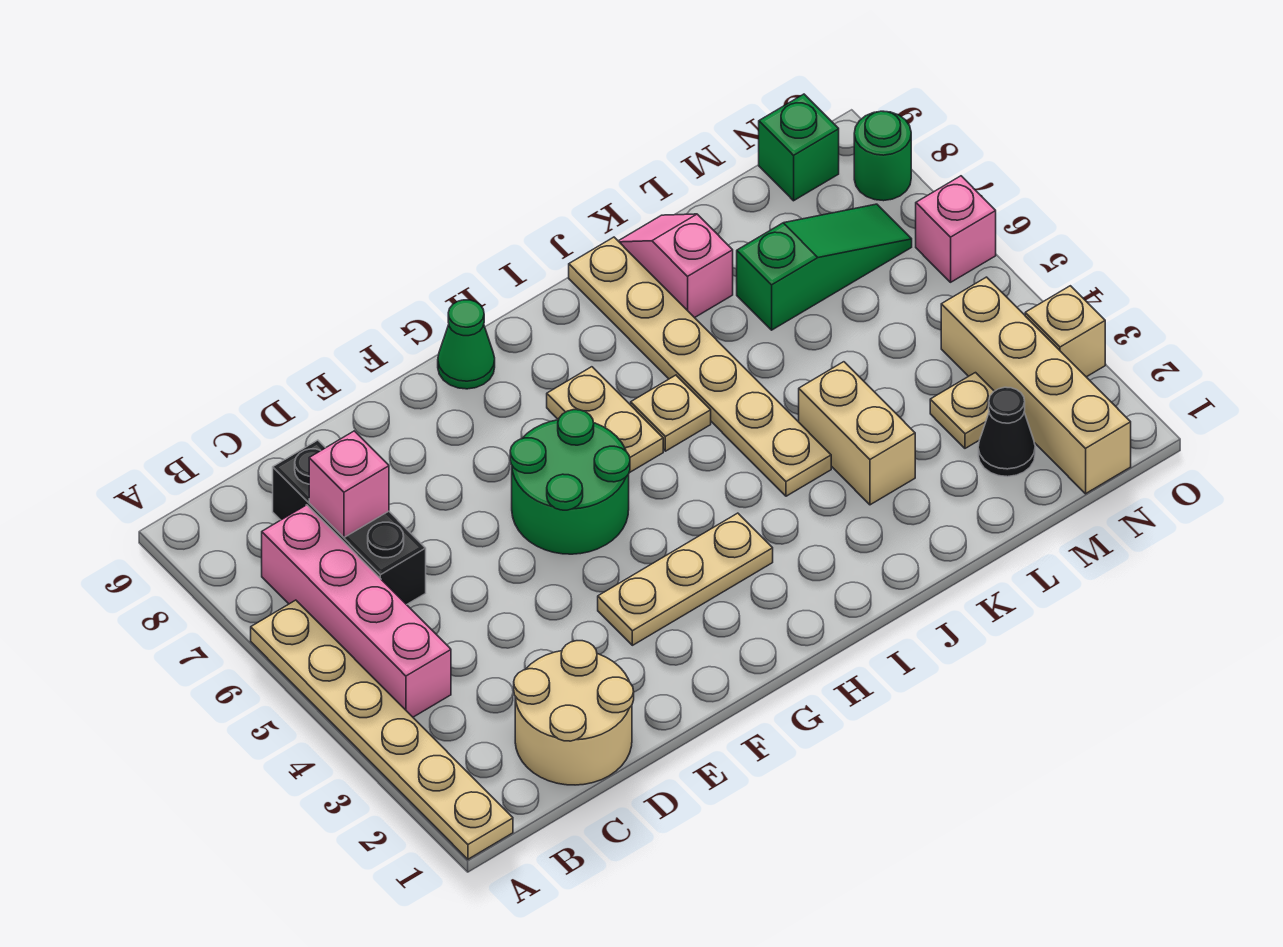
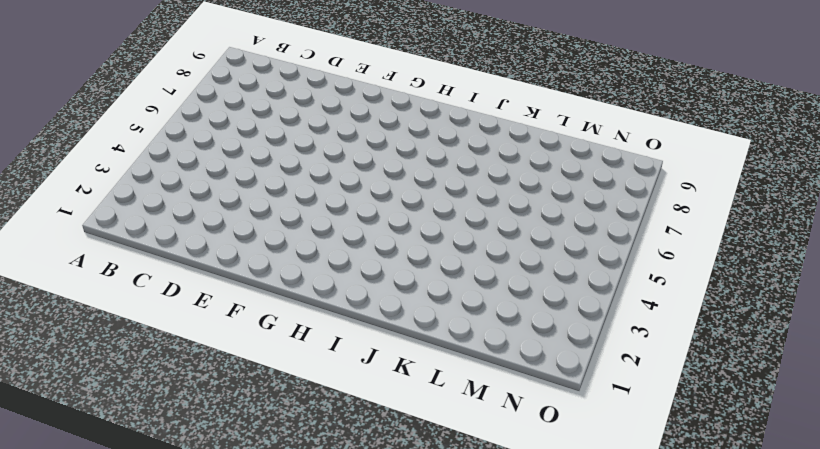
none -> tan plate A1:A6 level 1
none -> pink brick B4:B7 level 1
none -> tan round brick C1:D2 level 1

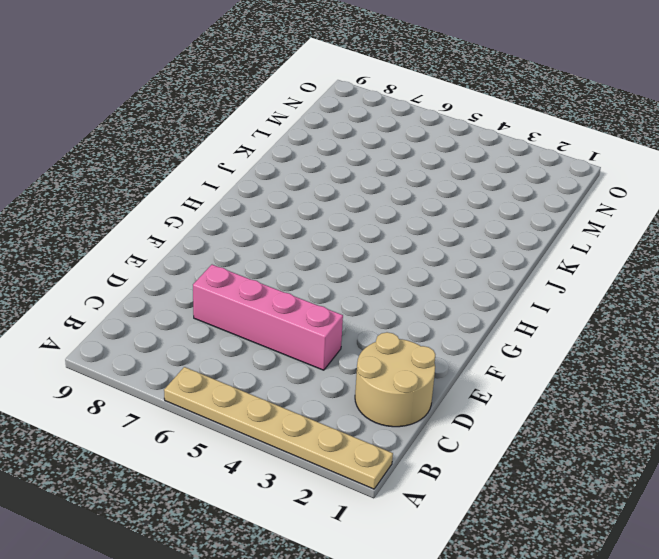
pink brick D4:D7 level 1 -> pink brick B4:B7 level 1
none -> black brick C6:C8 level 1
none -> tan plate F3:H3 level 1
none -> green round brick F5:G6 level 1

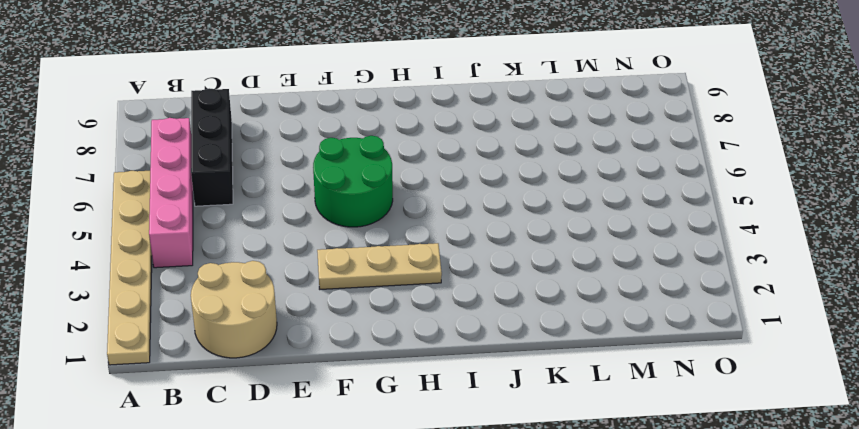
none -> green cone G9 level 1
none -> tan plate H6:H7 level 1
none -> tan plate I6 level 1

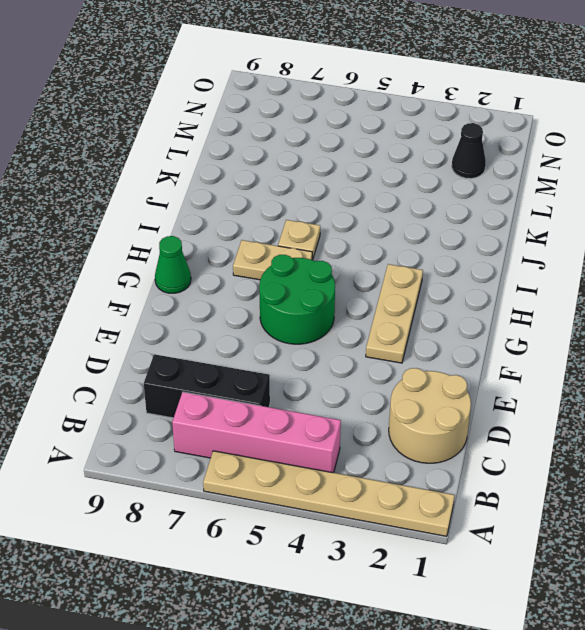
none -> tan plate J4:J9 level 1
none -> tan brick K3:K4 level 1
none -> pink slope K8:K9 level 1 top 8

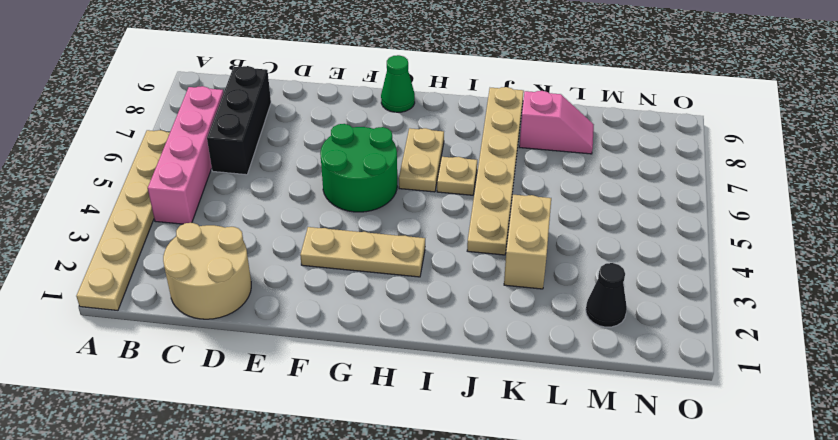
pink slope K8:L8 level 1 top K -> pink slope K8:K9 level 1 top 8
none -> green slope L7:N7 level 1 top L
none -> tan plate M3 level 1
none -> tan brick N1:N4 level 1

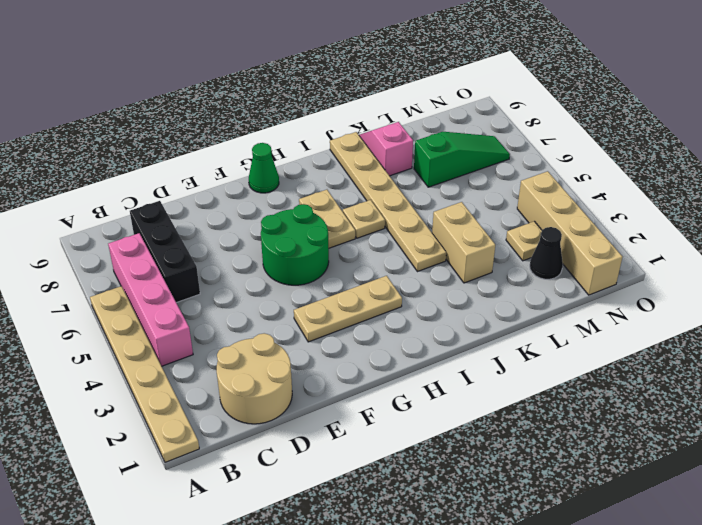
none -> green brick N9 level 1
none -> tan brick O3 level 1
none -> pink brick O6 level 1

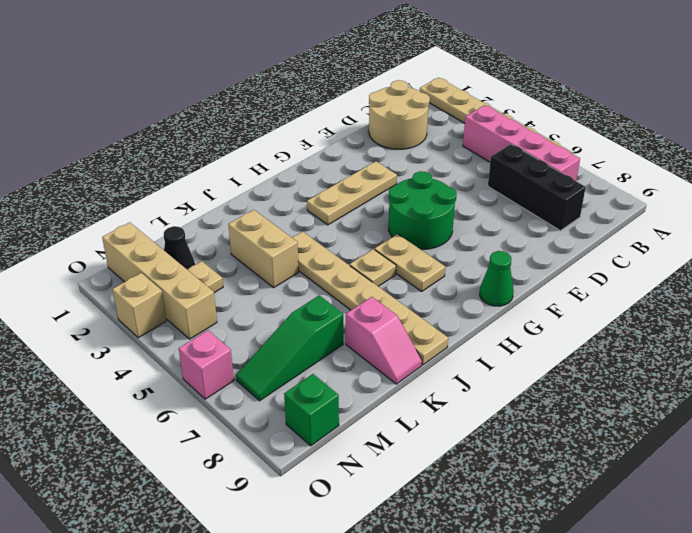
none -> green round brick O8 level 1
none -> pink brick C7 level 2

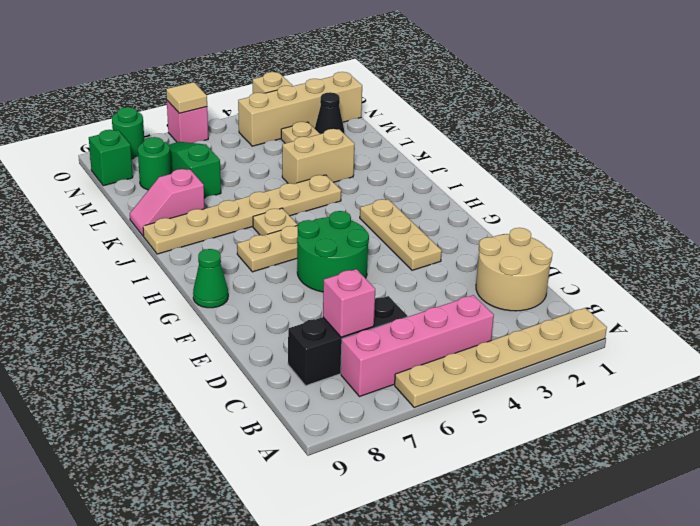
green round brick M8 level 1 -> none
tan tile O6 level 2 -> none

